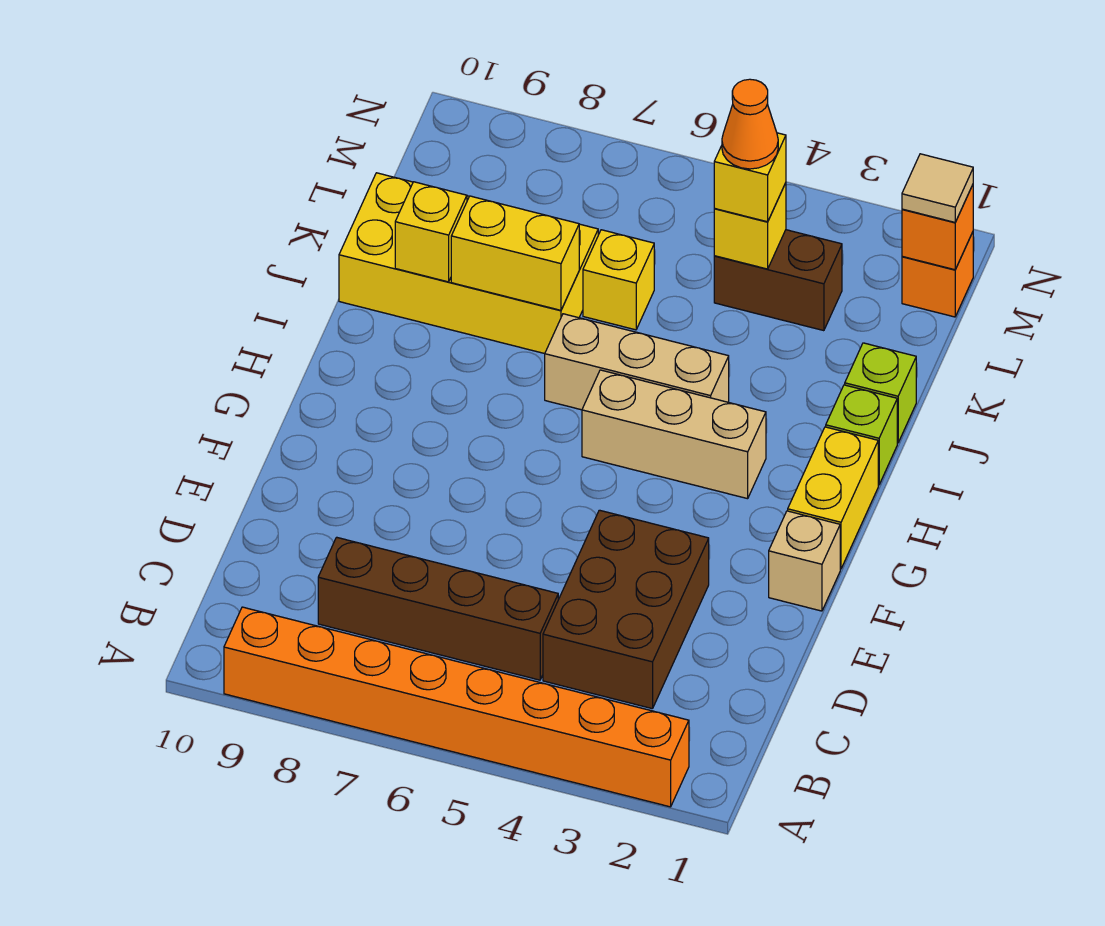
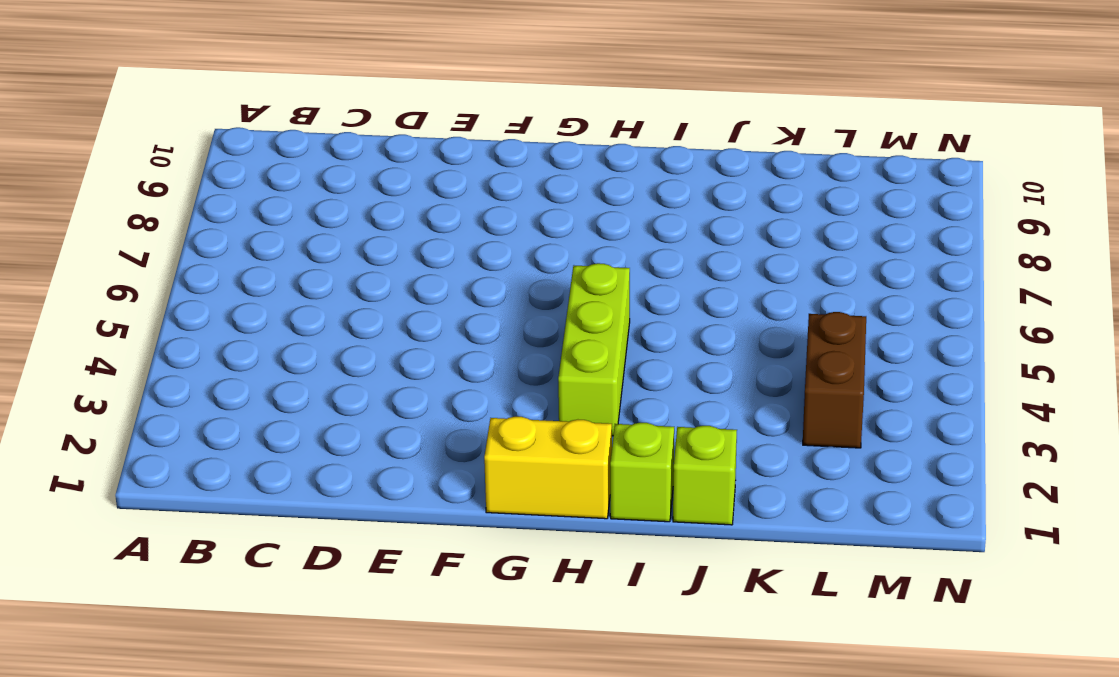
lime brick H3:H5 level 1 -> tan brick H3:H5 level 1
none -> orange brick A2:A9 level 1
none -> brown brick C3:E4 level 1
none -> brown brick C5:C8 level 1

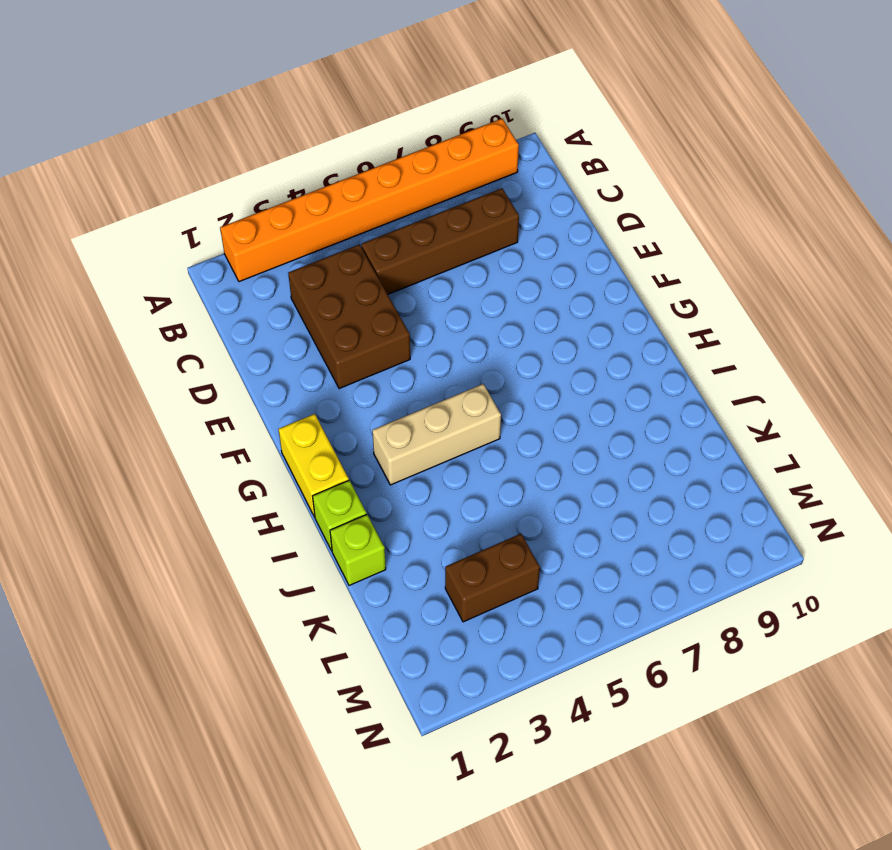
none -> tan brick F1 level 1
none -> tan brick I4:I6 level 1
none -> yellow brick J7:K10 level 1

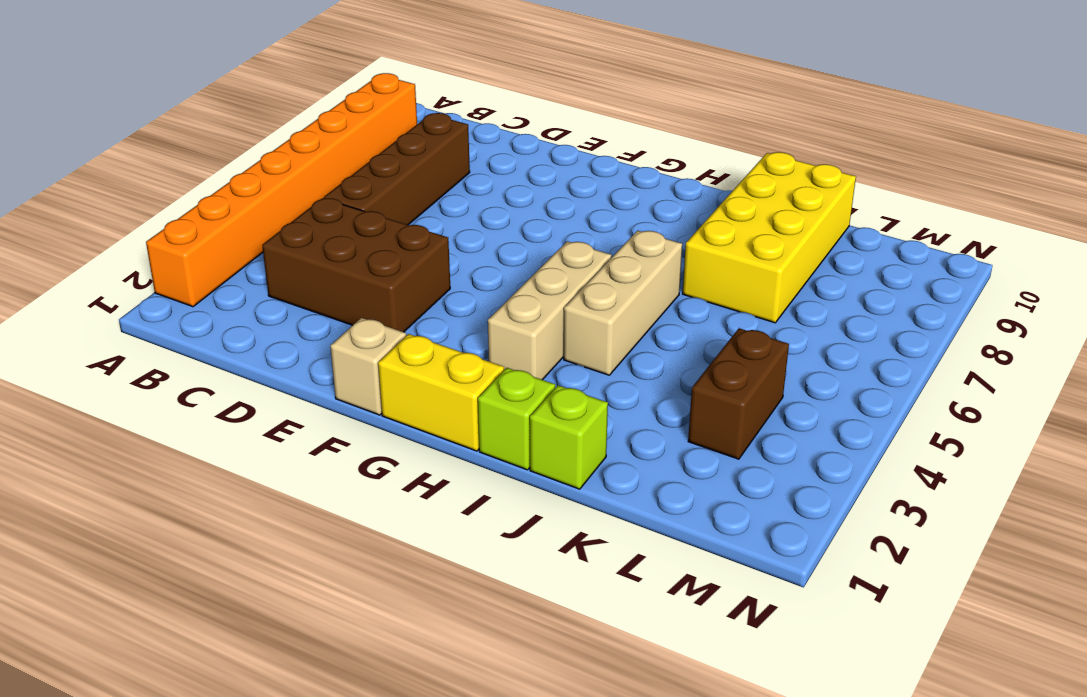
none -> yellow brick K6 level 1
none -> orange brick M1 level 1
none -> yellow brick J7:J8 level 2

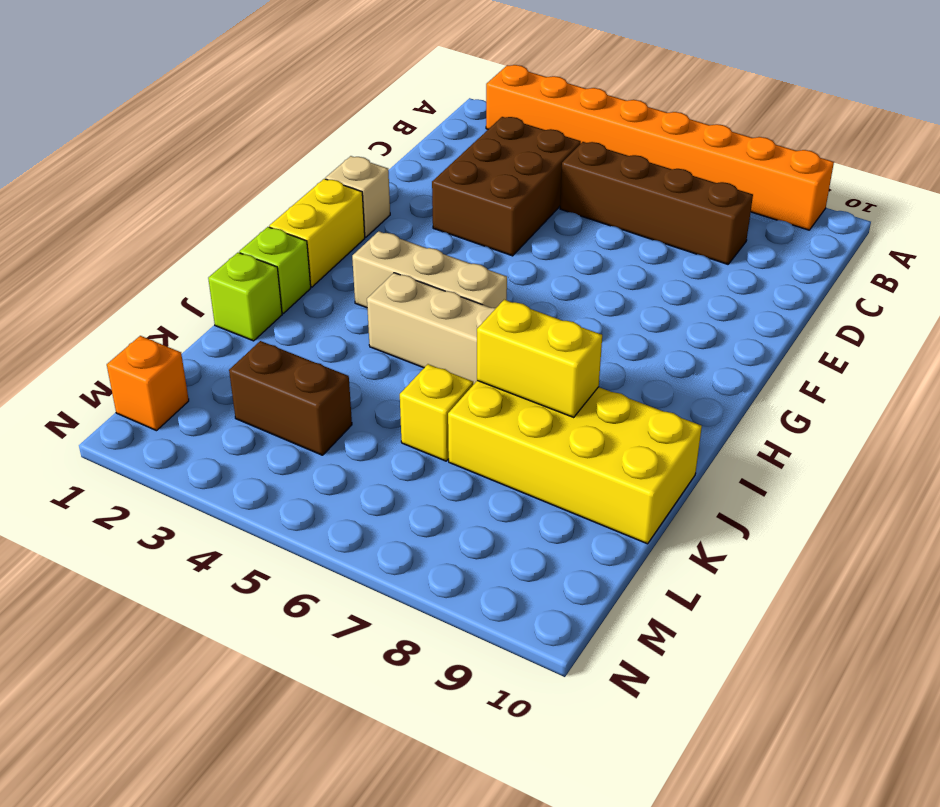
none -> yellow brick J9 level 2
none -> yellow brick L4 level 2
none -> orange brick M1 level 2

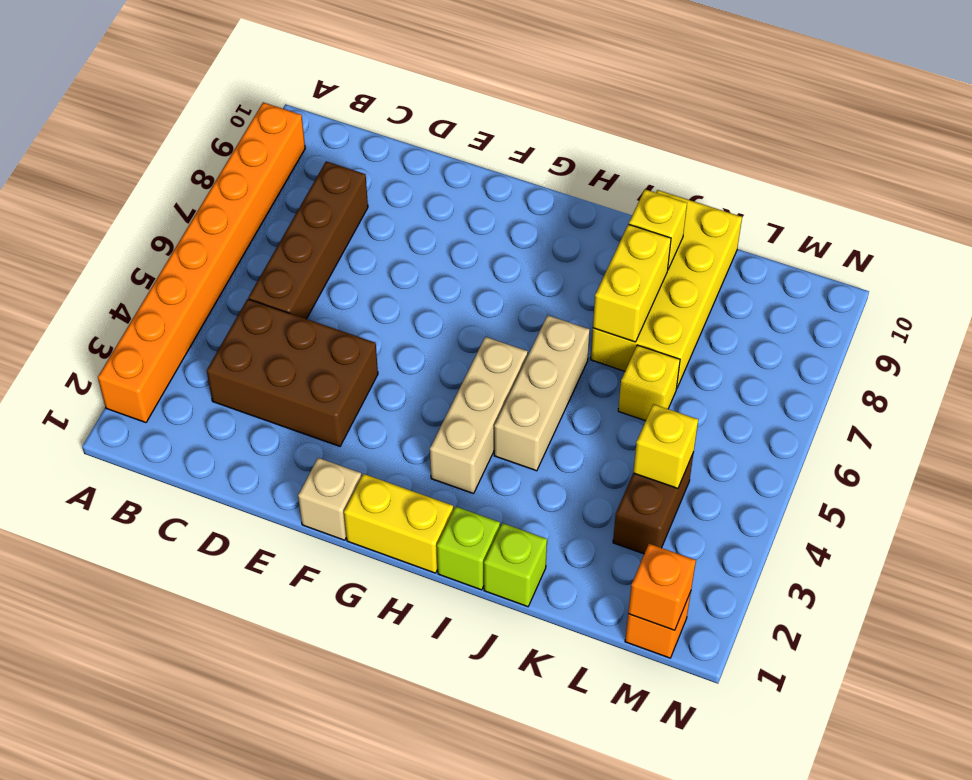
none -> yellow brick L4 level 3
none -> tan tile M1 level 3
none -> orange cone L4 level 4

